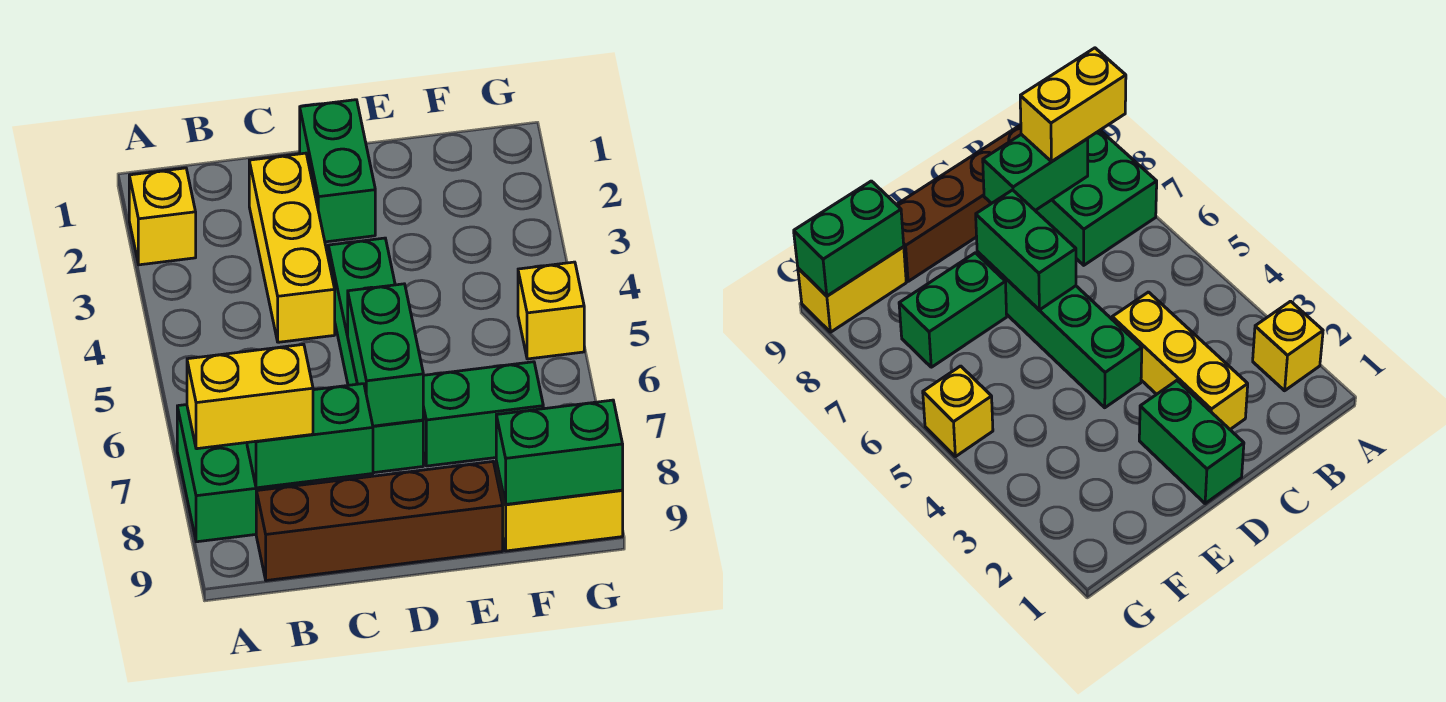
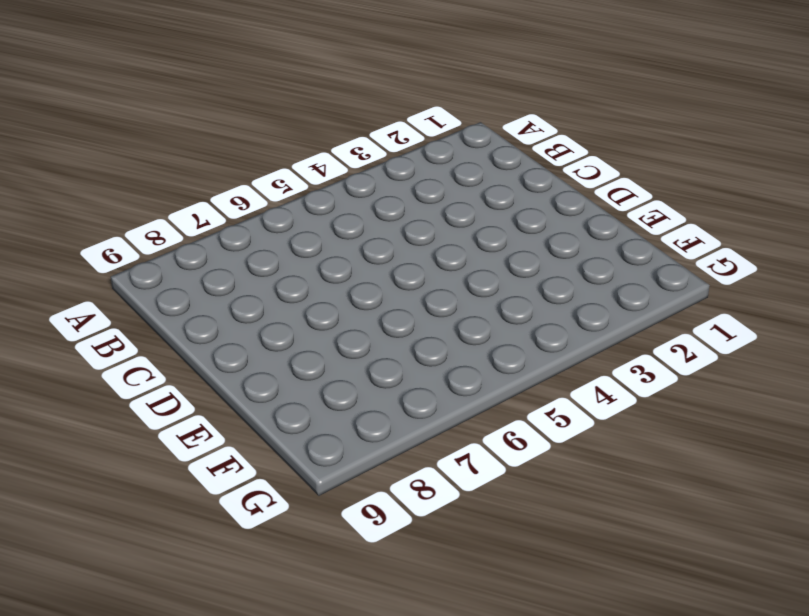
none -> yellow brick A2 level 1
none -> green brick A7:B8 level 1
none -> brown brick B9:E9 level 1

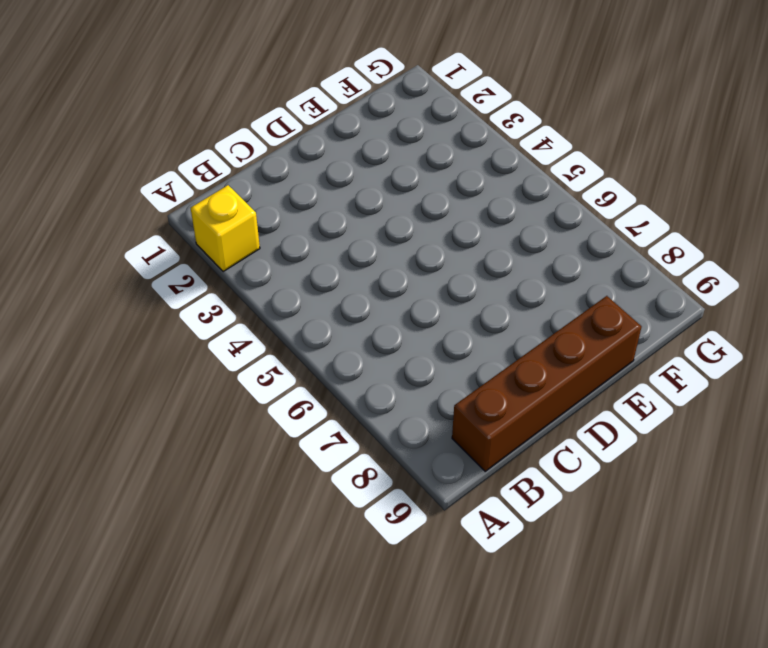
none -> green brick A7:B8 level 1
none -> yellow brick C2:C4 level 1
none -> green brick D1:D2 level 1

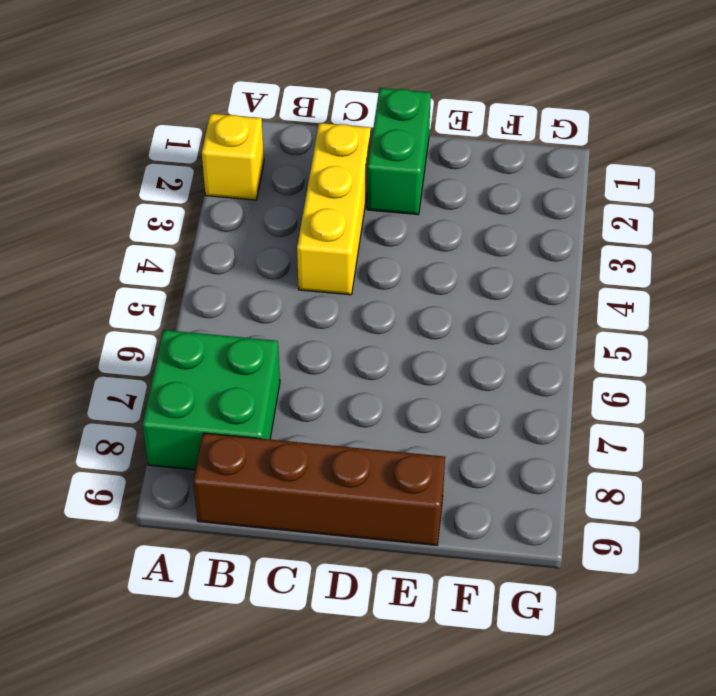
none -> green brick D4:D7 level 1
none -> green brick E7:F7 level 1
none -> yellow brick F9:G9 level 1

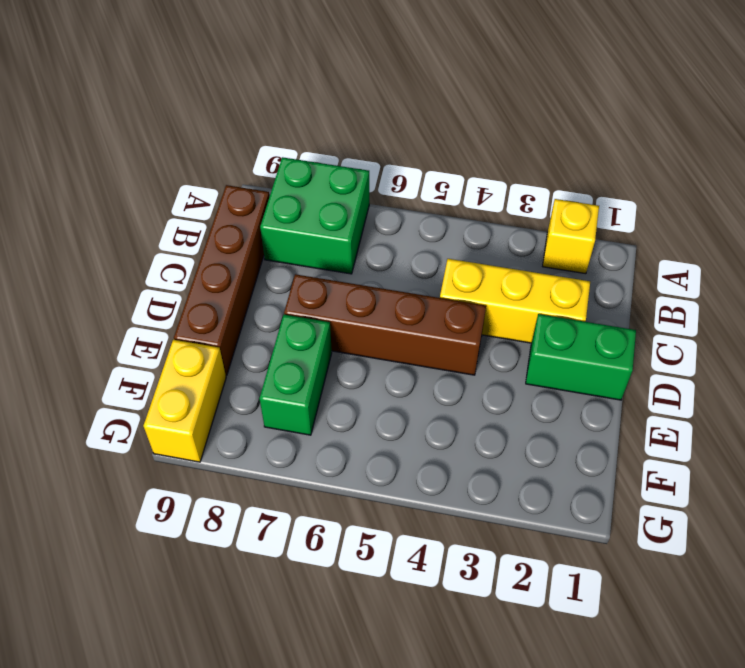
brown brick D4:D7 level 1 -> green brick D4:D7 level 1
none -> yellow brick G5 level 1
none -> green brick B8:C8 level 2
none -> green brick D6:D7 level 2

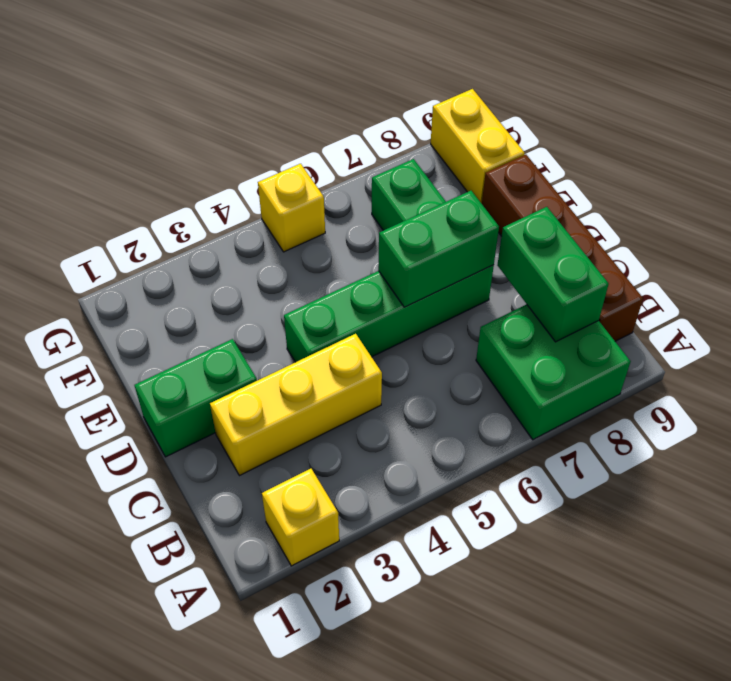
none -> green brick F9:G9 level 2
none -> yellow brick A8:B8 level 3

